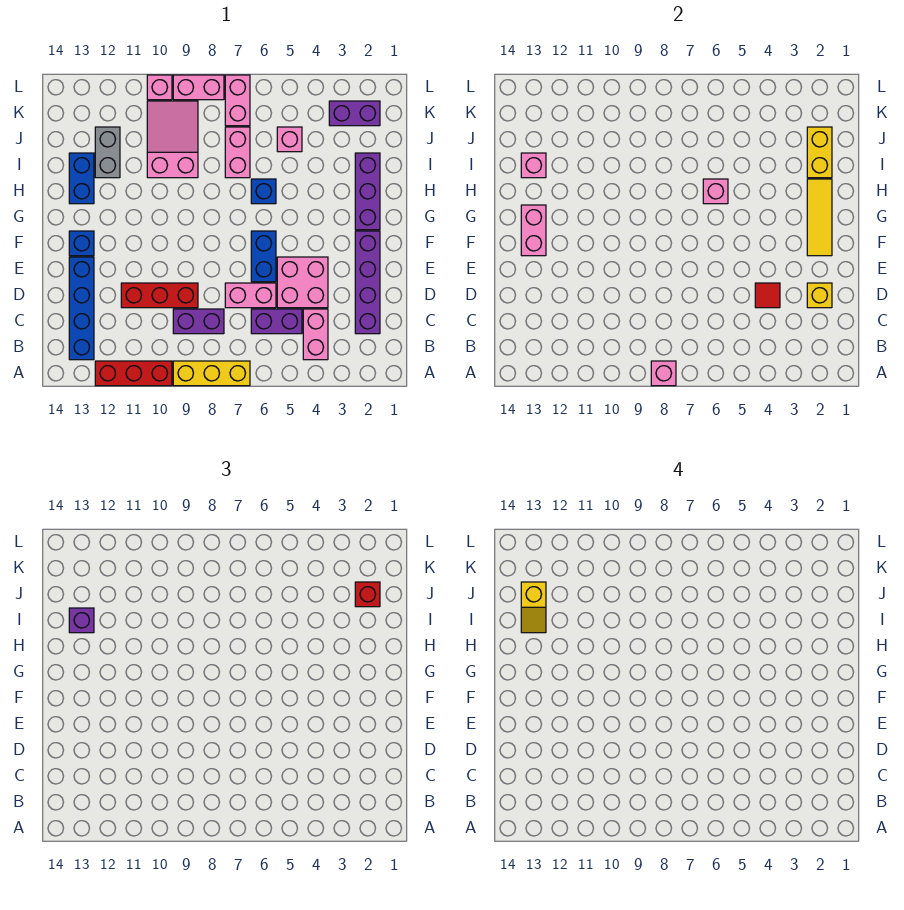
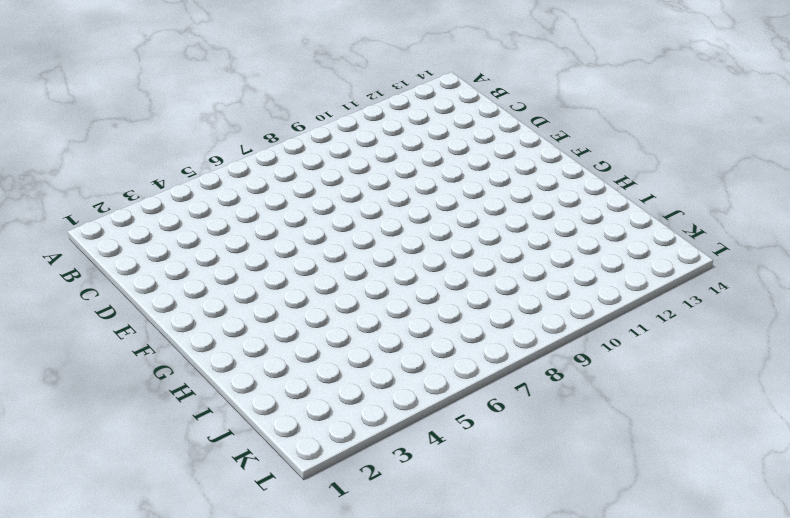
none -> yellow brick A7:A9 level 1
none -> red brick A10:A12 level 1
none -> pink brick B4:C4 level 1
none -> blue brick B13:E13 level 1

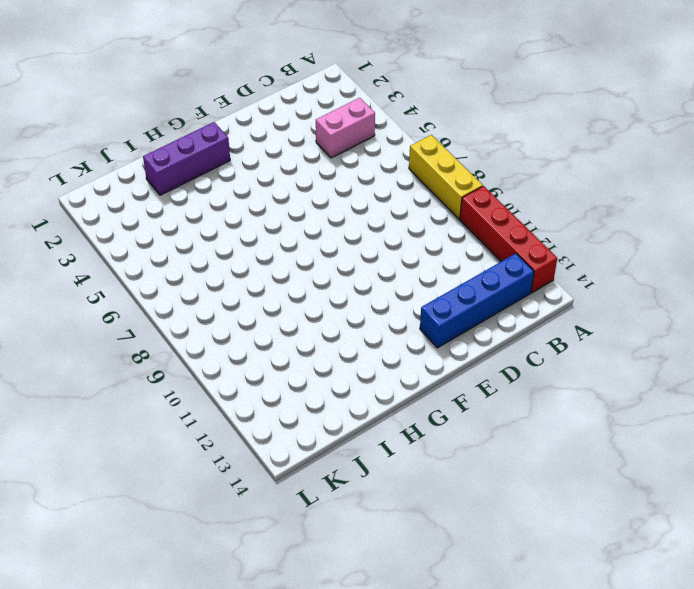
red brick A10:A13 level 1 -> red brick A10:A12 level 1
none -> purple brick C2:F2 level 1
none -> purple brick C5:C6 level 1
none -> purple brick C8:C9 level 1
none -> pink brick D4:E5 level 1

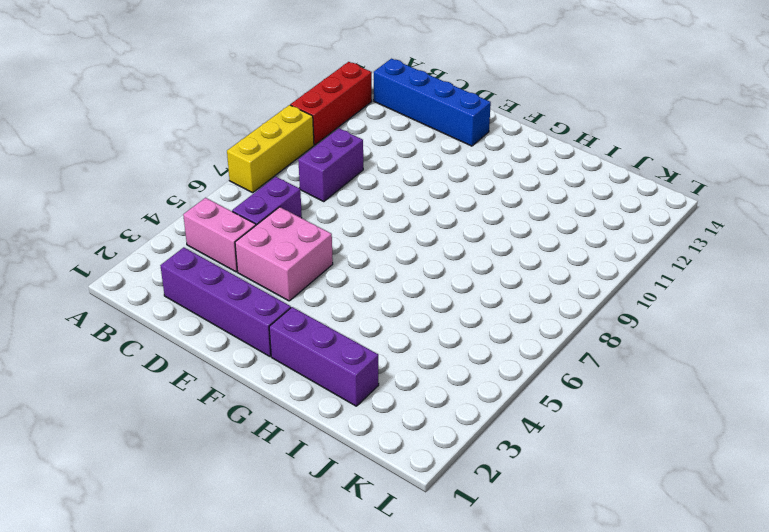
none -> pink brick D6:D7 level 1
none -> red brick D9:D11 level 1
none -> blue brick E6:F6 level 1
none -> blue brick F13 level 1

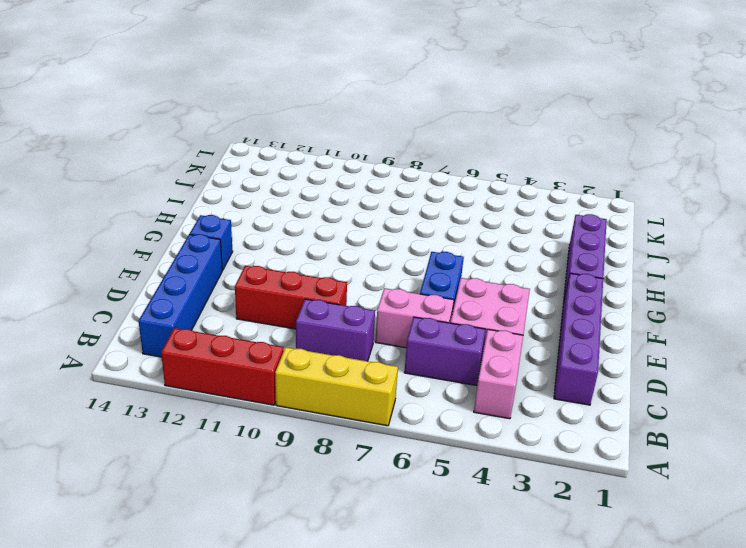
none -> blue brick H6 level 1
none -> blue brick H13:I13 level 1
none -> pink brick I7:J7 level 1
none -> pink slope I9:K10 level 1 top I

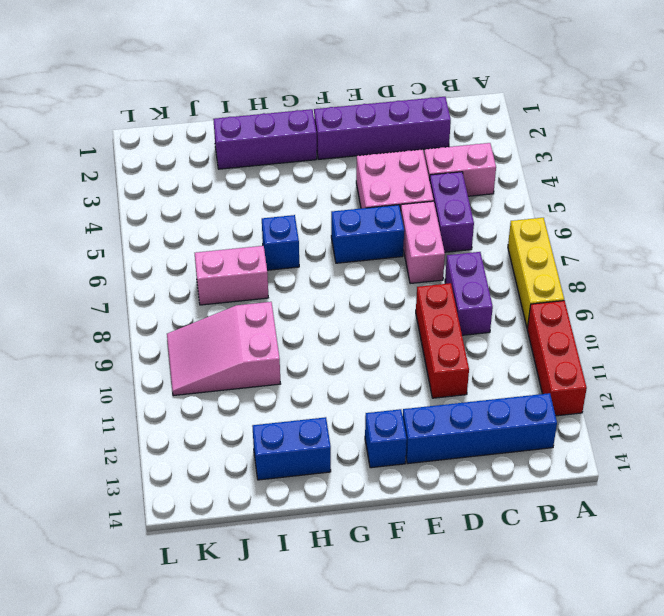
none -> grey brick I12:J12 level 1
none -> pink brick J5 level 1
none -> purple brick K2:K3 level 1
none -> pink brick K7:L7 level 1

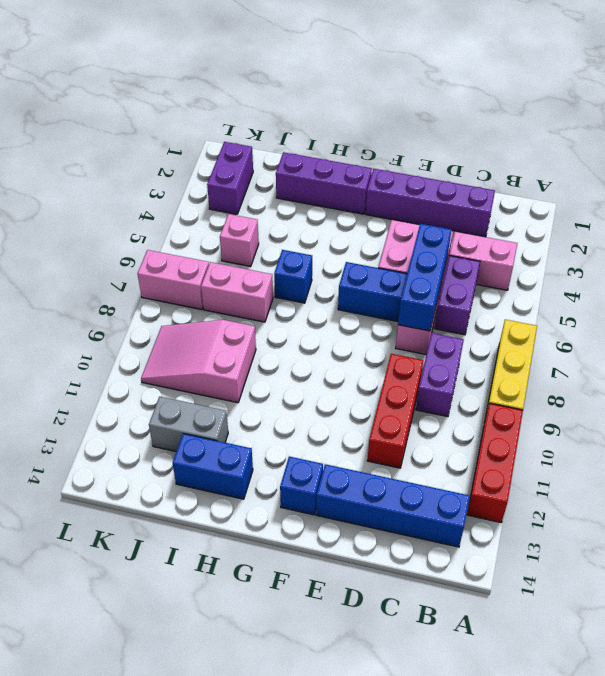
blue brick D5:D7 level 2 -> none
none -> pink brick L8:L9 level 1
none -> pink brick L10 level 1
none -> pink brick A8 level 2
none -> yellow brick D2 level 2

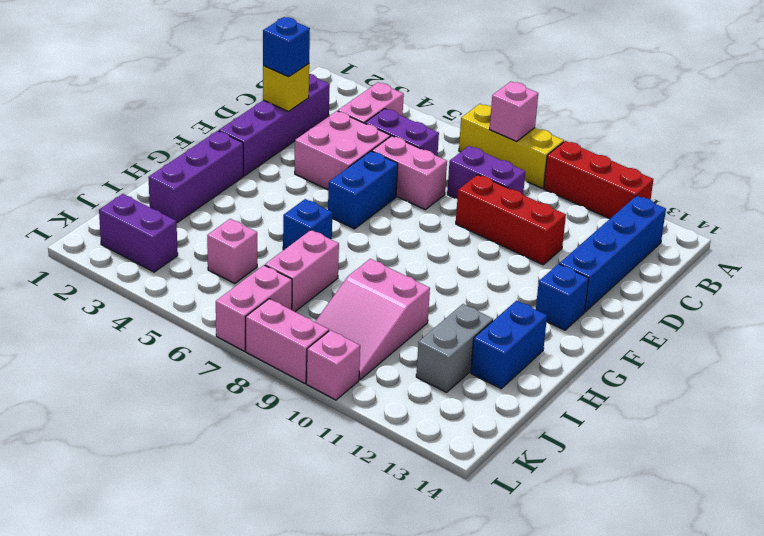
blue brick D2 level 3 -> none
none -> red tile D4 level 2
none -> yellow tile F2:H2 level 2
none -> pink brick F13:G13 level 2
none -> pink brick H6 level 2

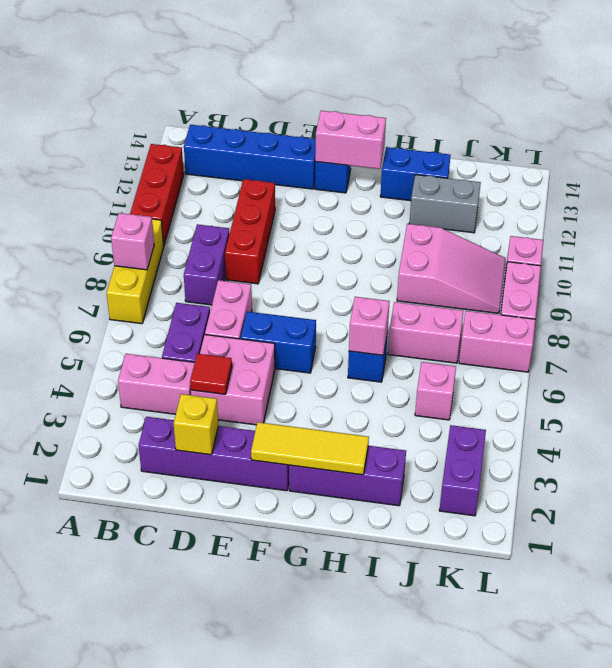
none -> yellow brick I2:J2 level 2
none -> pink brick I13 level 2
none -> purple brick I13 level 3
none -> red brick J2 level 3

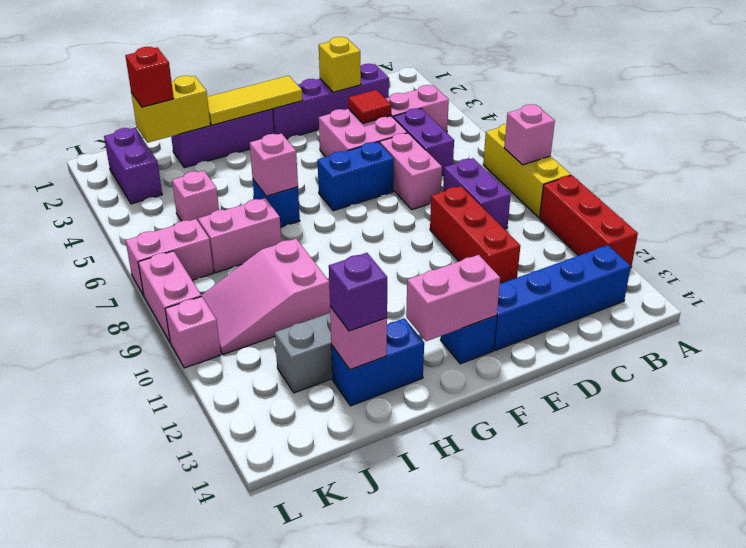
none -> yellow slope I13:J13 level 4 top J

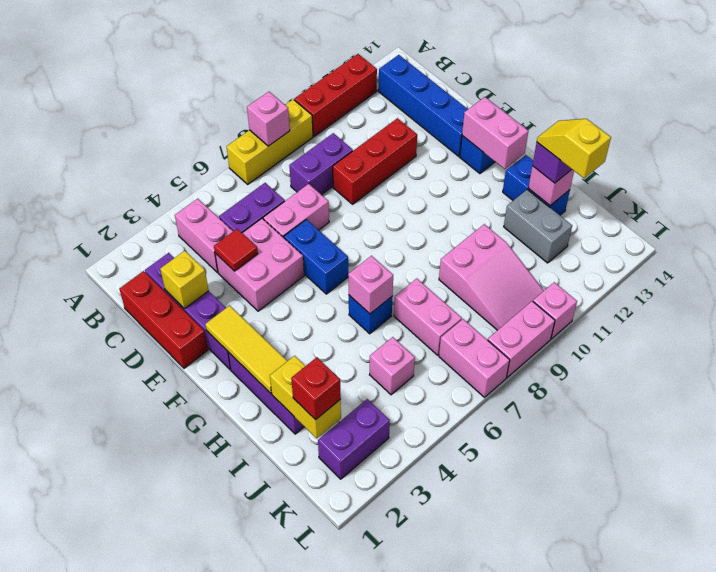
red brick C1:E1 level 1 -> none

